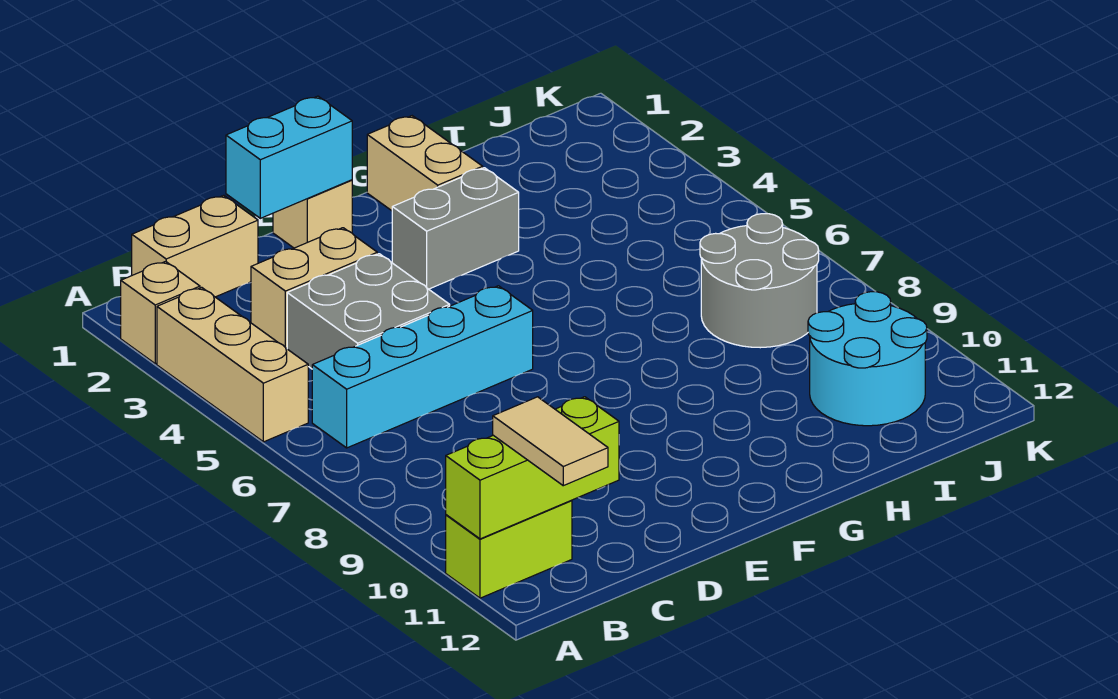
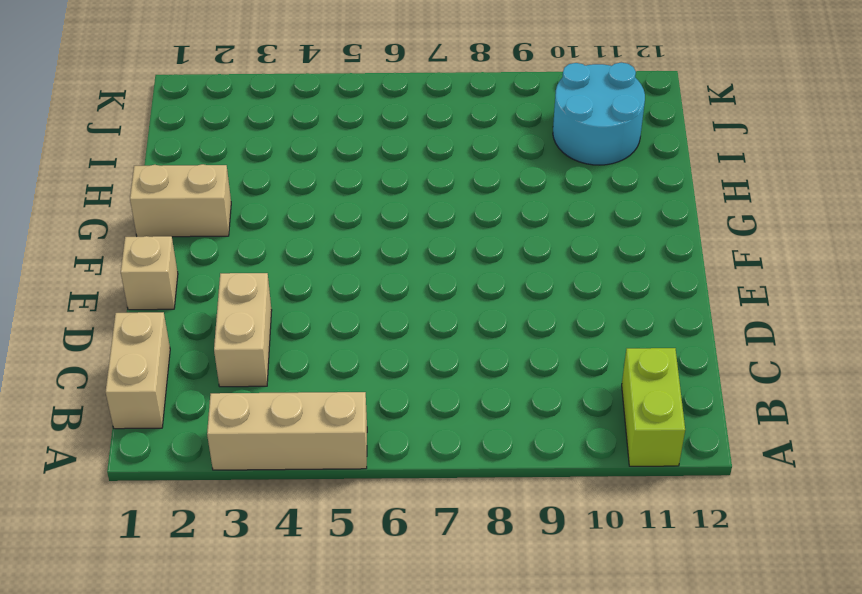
none -> tan brick A2 level 1
none -> cyan brick B6:E6 level 1
none -> grey brick C4:D5 level 1

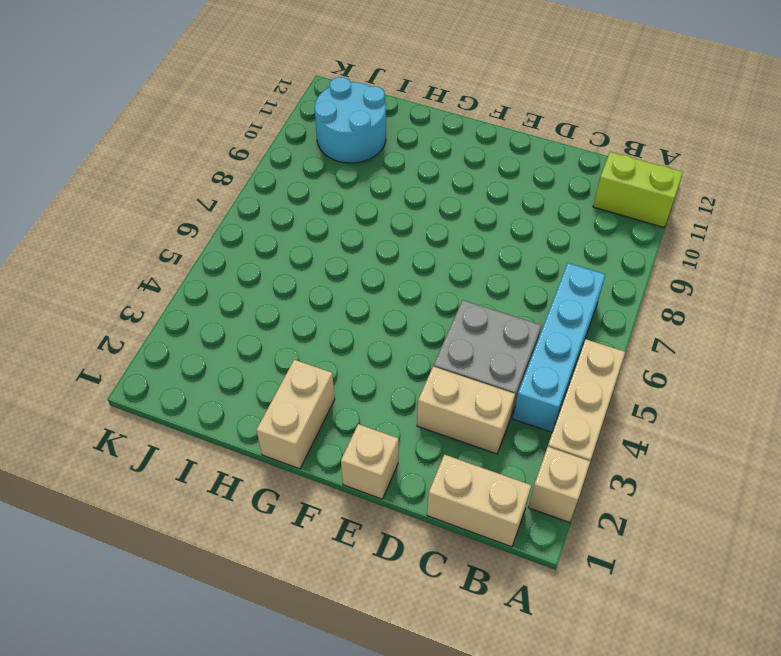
cyan brick B4:B7 level 1 -> cyan brick B6:E6 level 1
none -> grey brick F3:G3 level 1
none -> grey round brick I7:J8 level 1
none -> lime brick A11:C11 level 2

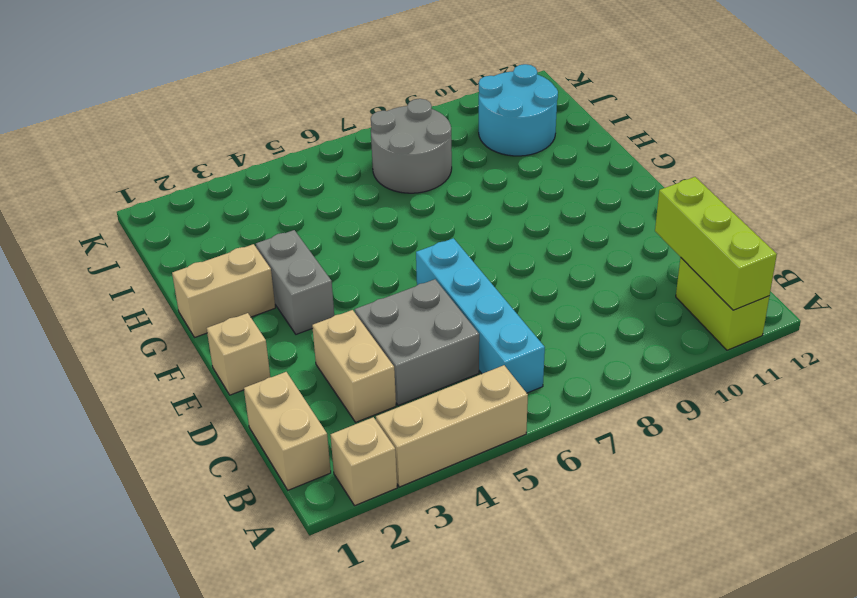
none -> cyan brick D1:E1 level 2
none -> tan tile B11:B12 level 3

